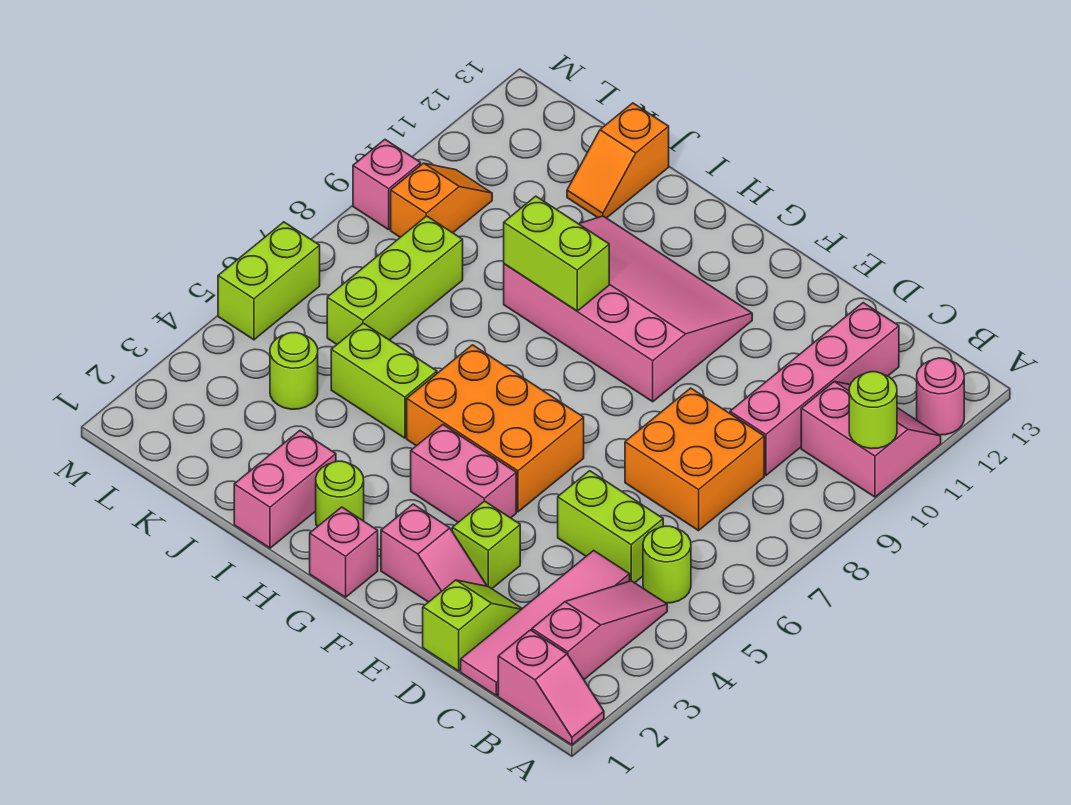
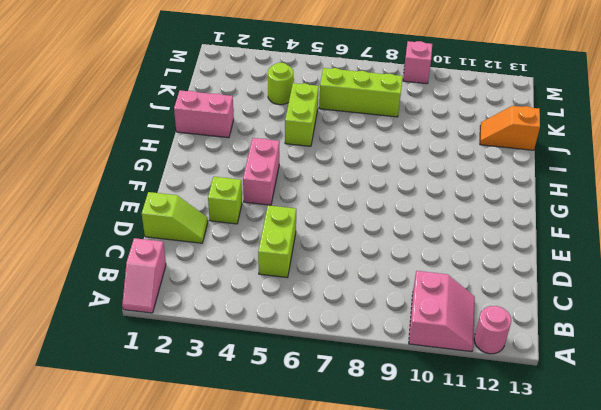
none -> pink slope B2:B4 level 1 top 2
none -> lime round brick B5 level 1
none -> pink tile C1:C4 level 1

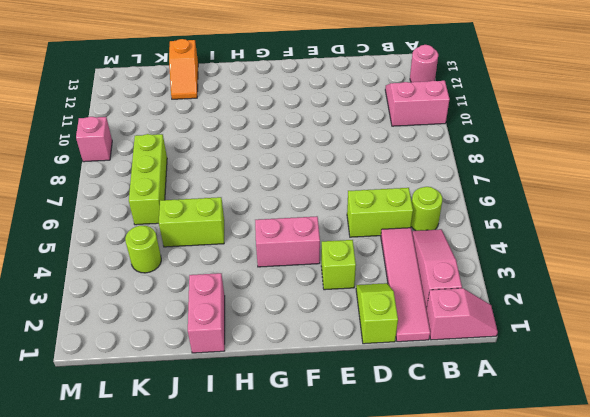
none -> orange brick C7:D8 level 1
none -> pink brick C9:C12 level 1
none -> pink slope E2:F2 level 1 top F

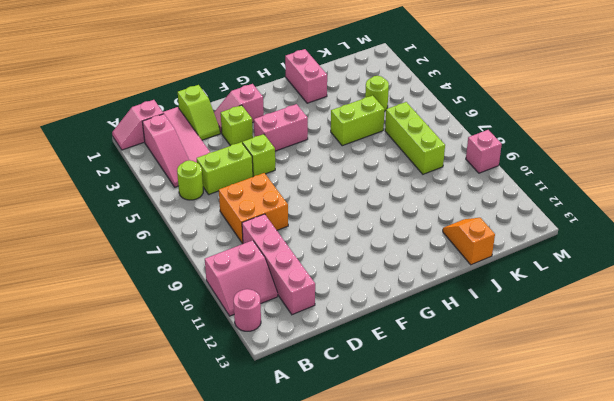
lime brick E5 level 1 -> none
none -> orange brick F5:H6 level 1
none -> pink slope F9:I11 level 1 top 9
none -> pink brick G1 level 1

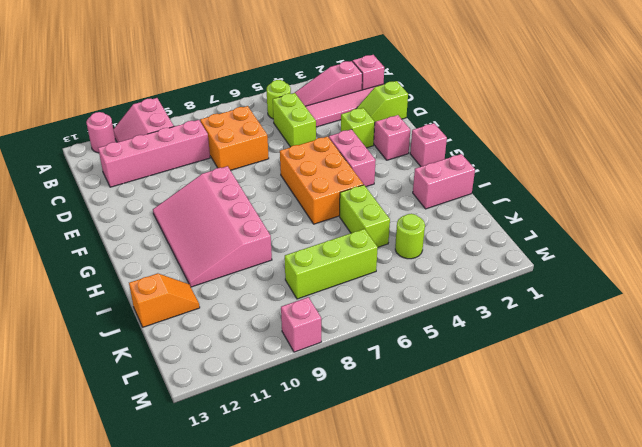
none -> lime round brick H2 level 1
none -> orange slope L9:L10 level 1 top 9
none -> lime brick M5:M6 level 1

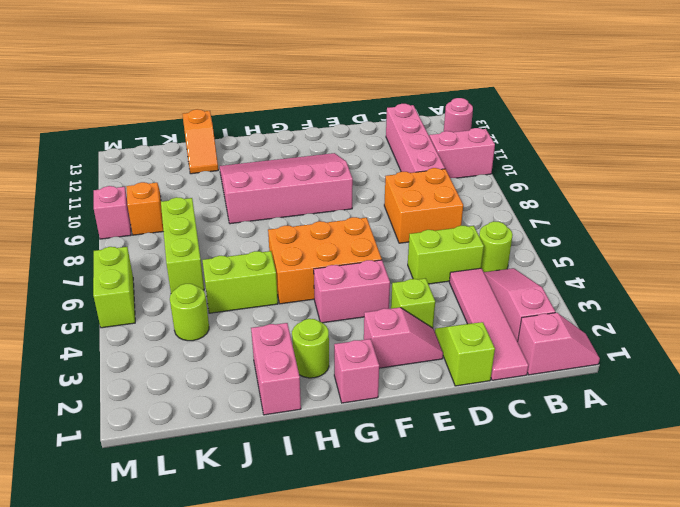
none -> lime round brick A10 level 2
none -> lime brick H9:I9 level 2

